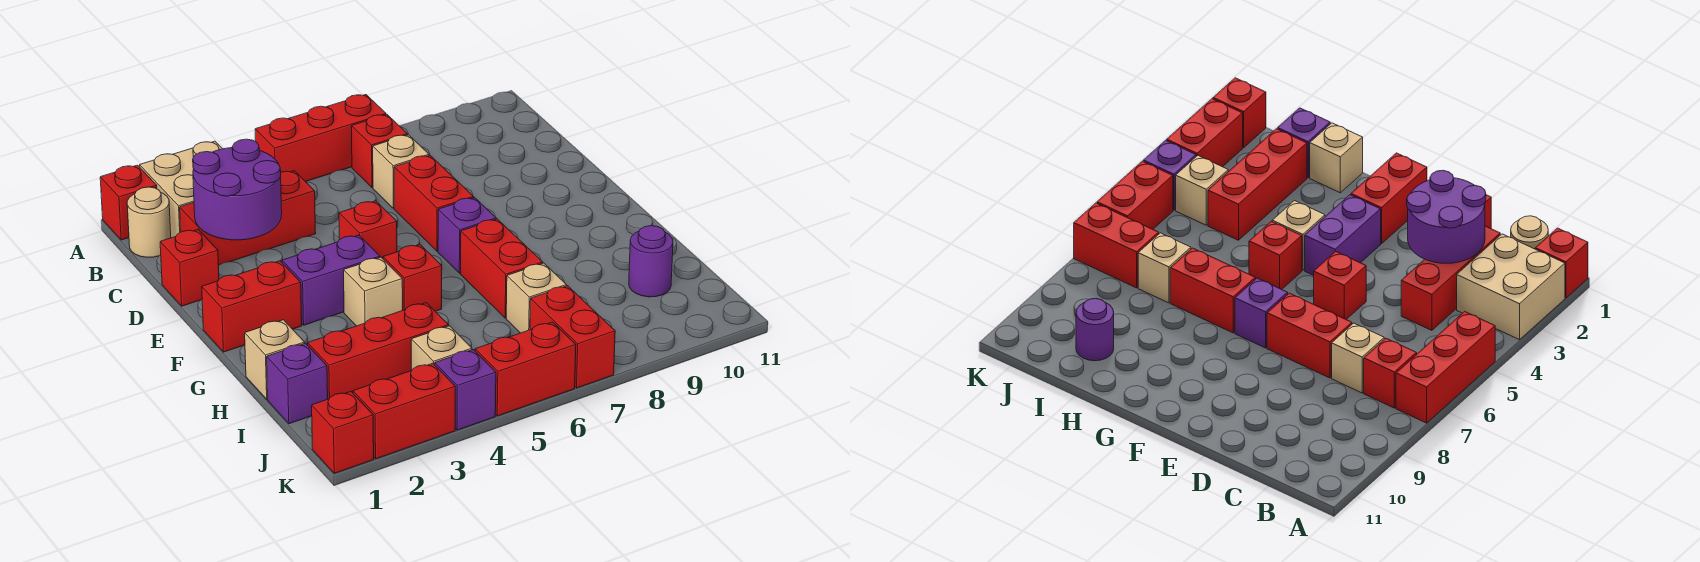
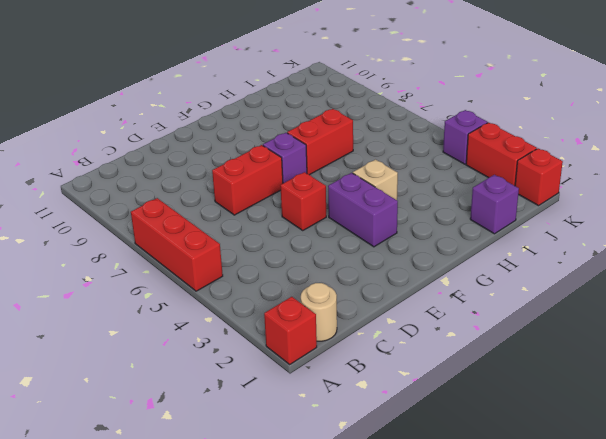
none -> tan brick A2:B3 level 1
none -> red brick B7 level 1
none -> red brick C2:C4 level 1

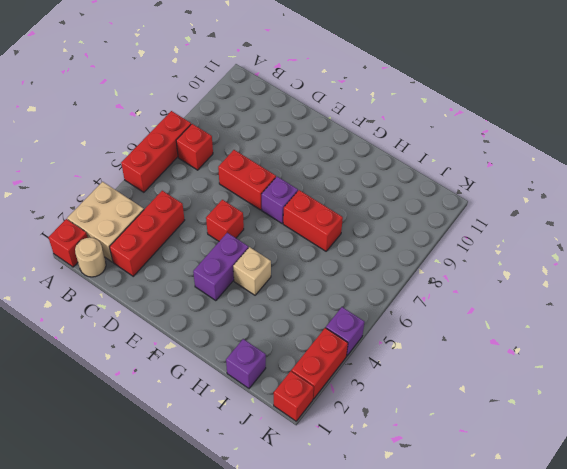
none -> tan brick C7 level 1
none -> red brick D1 level 1
none -> red brick F1:F2 level 1

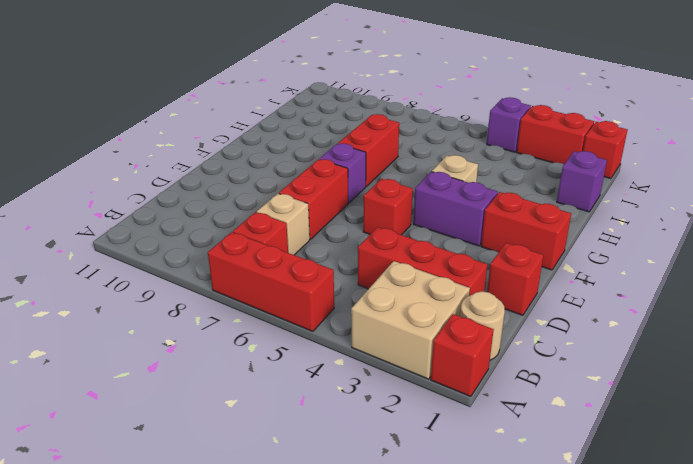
none -> red brick G5 level 1
none -> tan brick H1 level 1
none -> red brick I2:I4 level 1

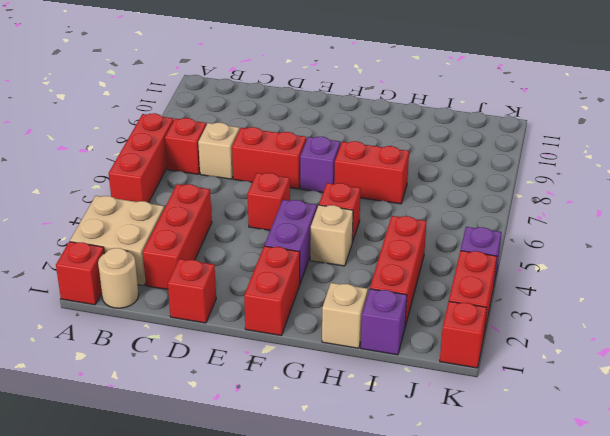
none -> tan brick I7 level 1
none -> purple round brick I10 level 1
none -> tan brick J4 level 1

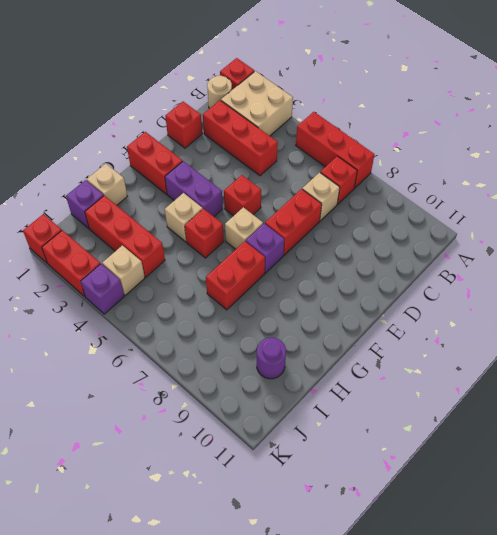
tan brick F6 level 1 -> tan brick I7 level 1
none -> red brick J7:K7 level 1
none -> red brick K5:K6 level 1
none -> purple round brick C2:D3 level 2

